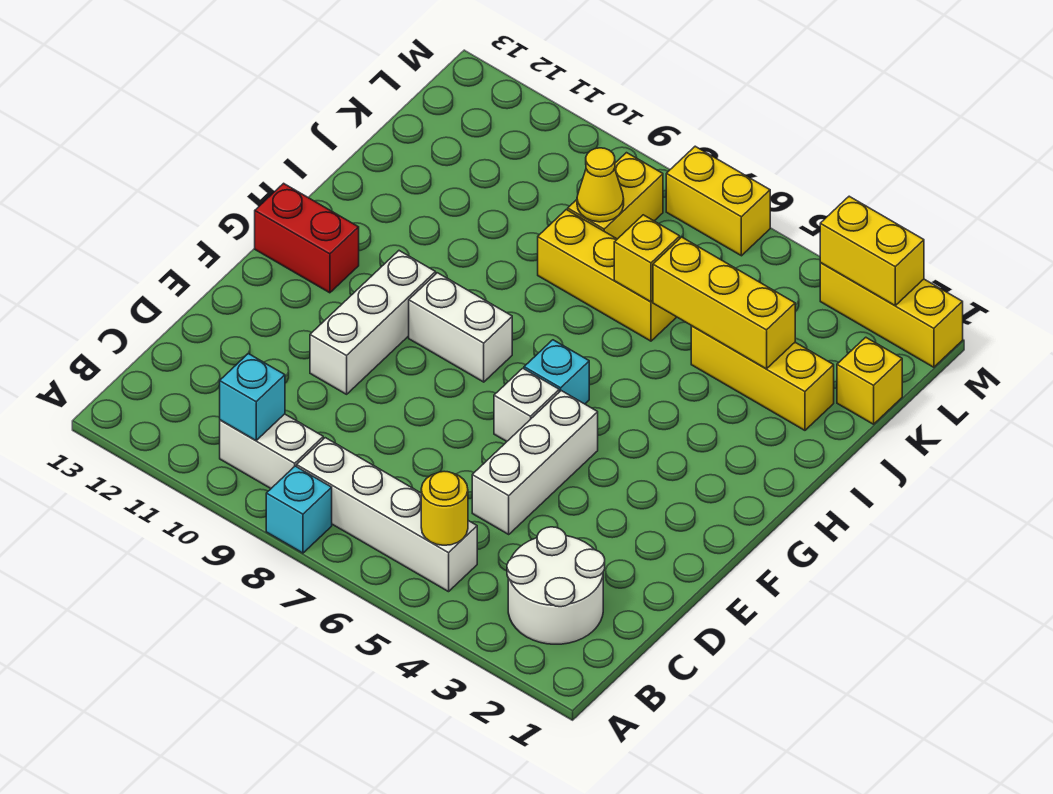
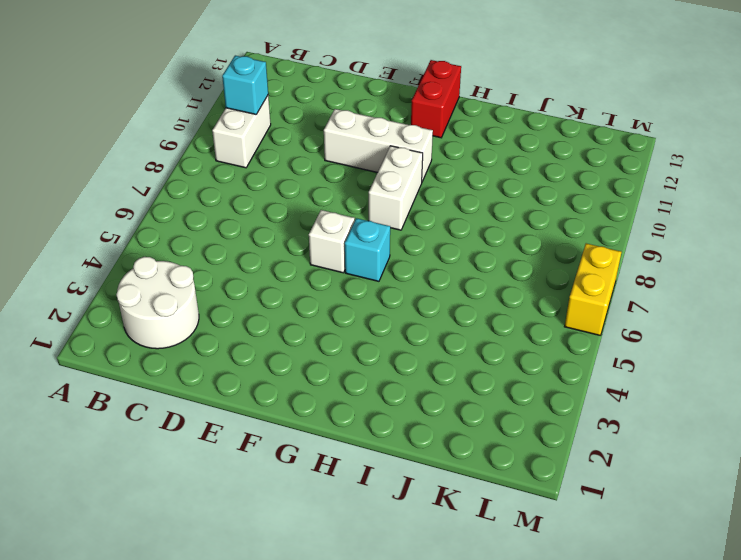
none -> cyan brick A8 level 1
none -> white brick B5:B8 level 1
none -> white brick D5:F5 level 1

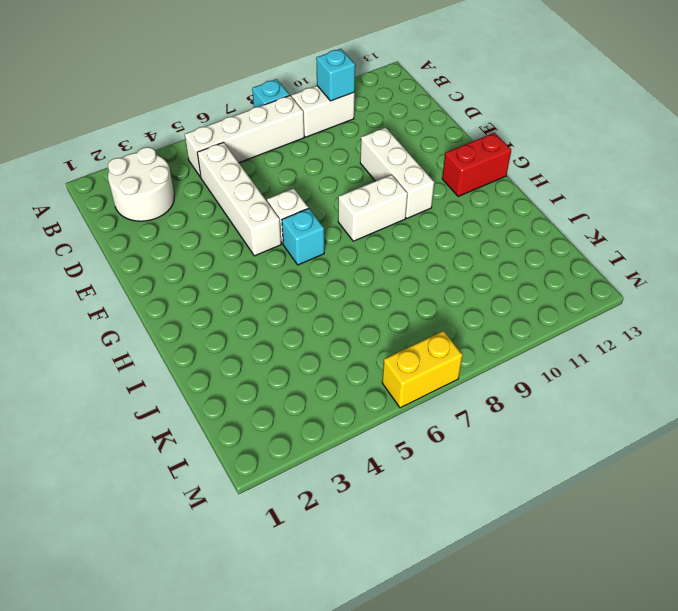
white brick C5:F5 level 1 -> white brick D5:F5 level 1
none -> yellow brick J2:J4 level 1
none -> yellow brick J6:J8 level 1
none -> yellow brick K1 level 1

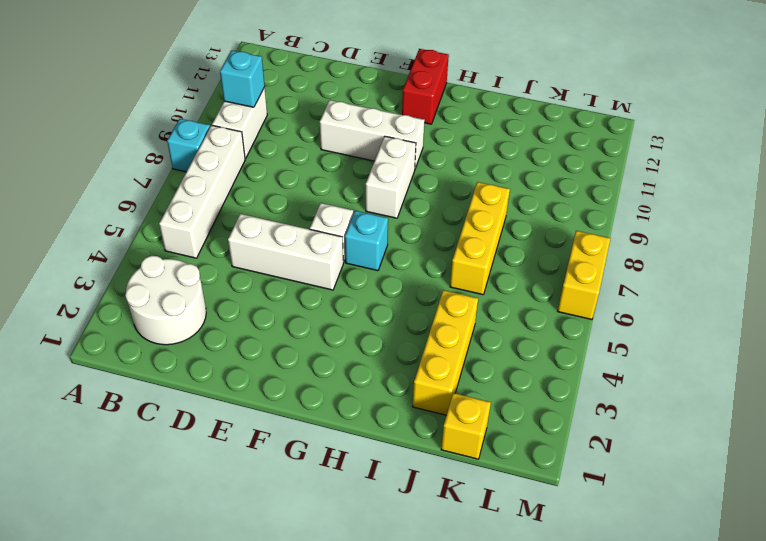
none -> yellow brick K8:L8 level 1
none -> yellow brick M1:M3 level 1
none -> yellow round brick B5 level 2

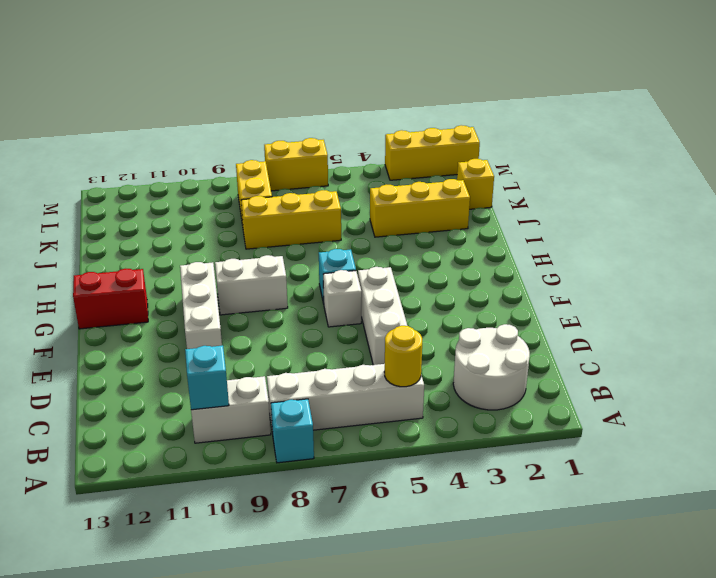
none -> yellow brick J3:J5 level 2
none -> yellow brick J6 level 2
none -> yellow cone K8 level 2

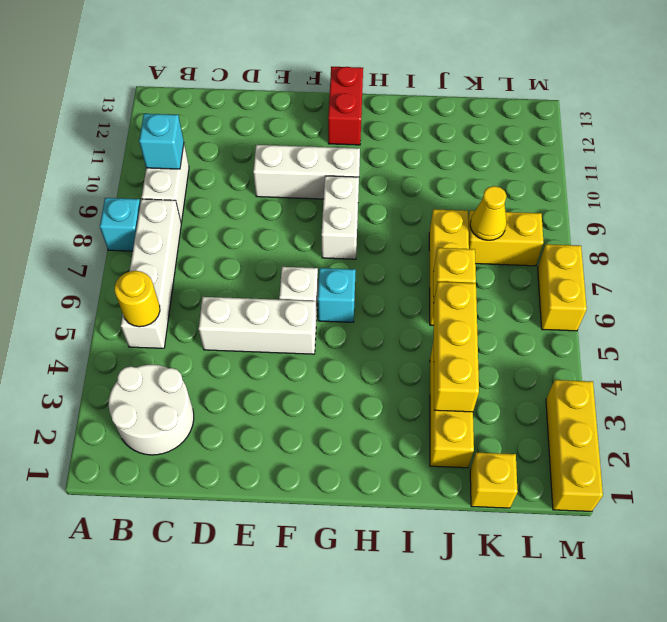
none -> yellow brick M2:M3 level 2

